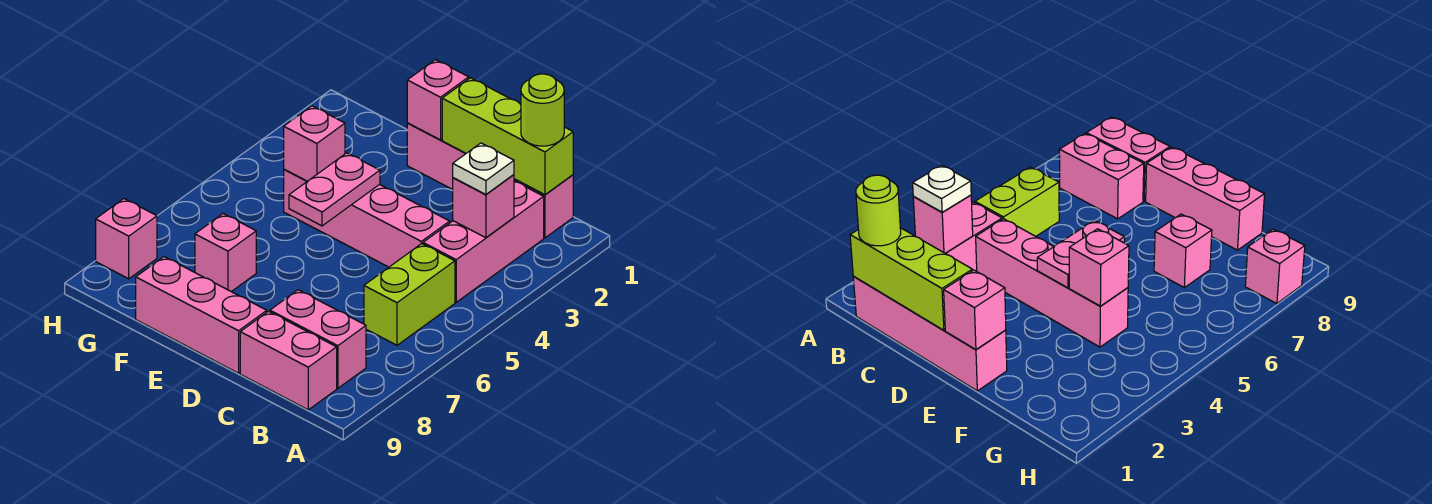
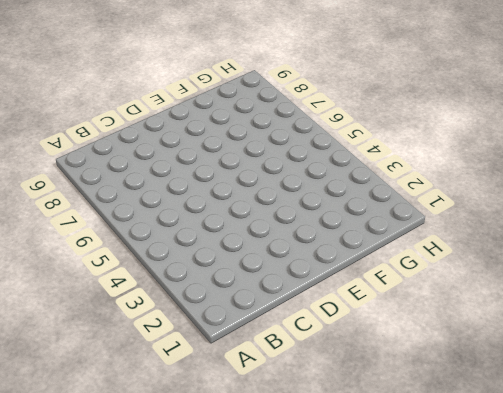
none -> pink brick B1:E1 level 1
none -> pink brick B2:B4 level 1
none -> lime brick B5:B6 level 1

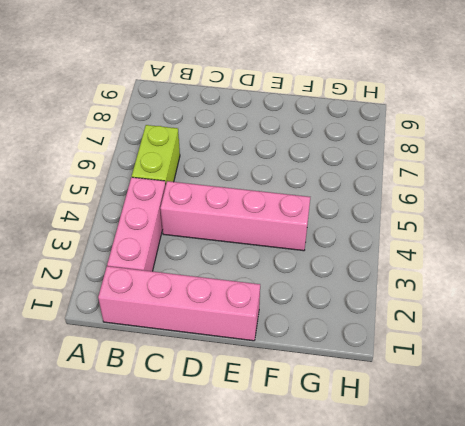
none -> pink brick B8:C8 level 1
none -> pink brick B9:C9 level 1
none -> pink brick D9:F9 level 1

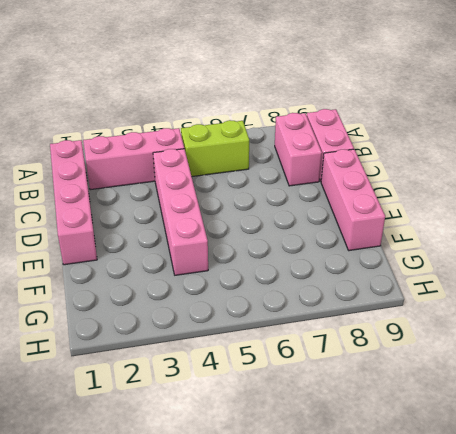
none -> pink brick F7 level 1
none -> pink brick H8 level 1
none -> lime brick B1:D1 level 2

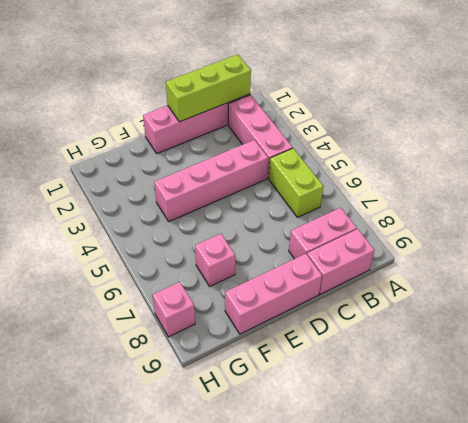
none -> pink brick B3 level 2
none -> pink brick E1 level 2
none -> pink plate E4:E5 level 2

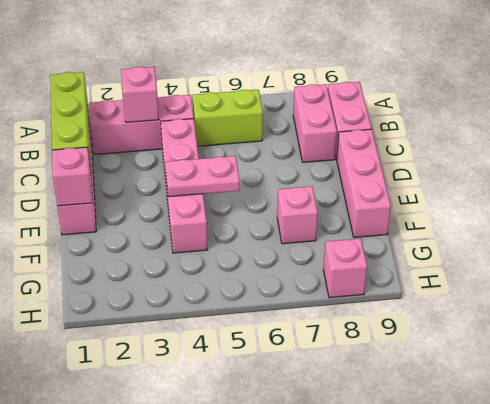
none -> pink brick F4 level 2
none -> lime round brick B1 level 3
none -> white plate B3 level 3

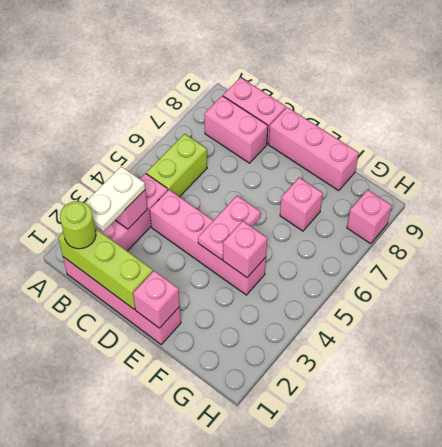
white plate B2:B3 level 3 -> white plate B3 level 3

